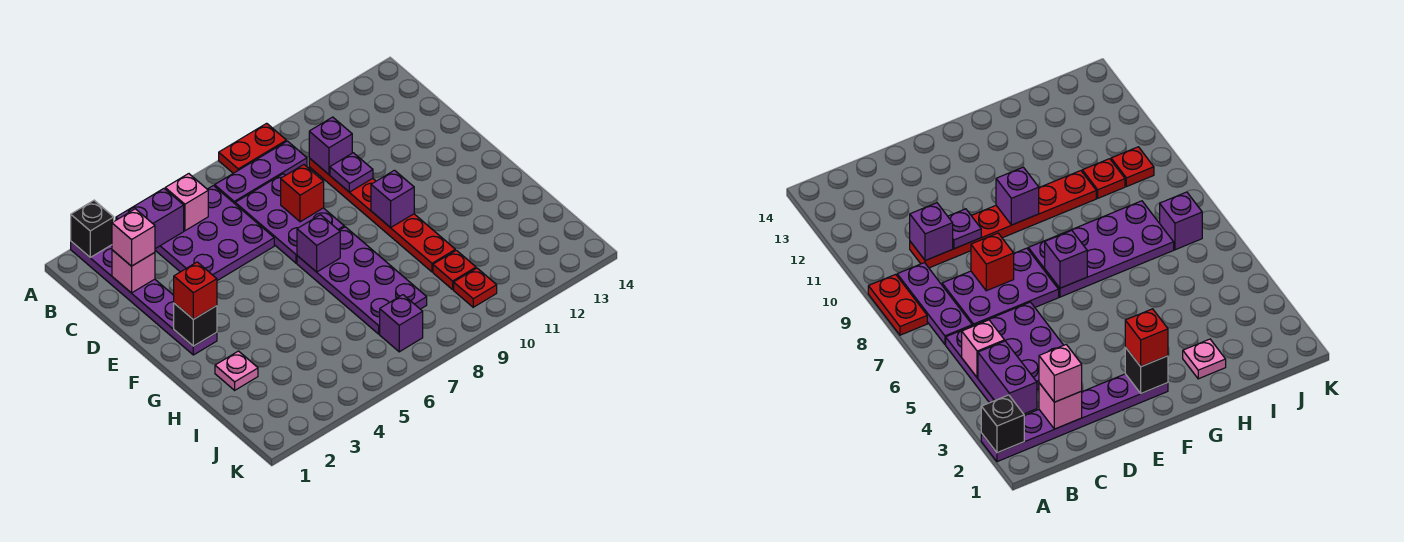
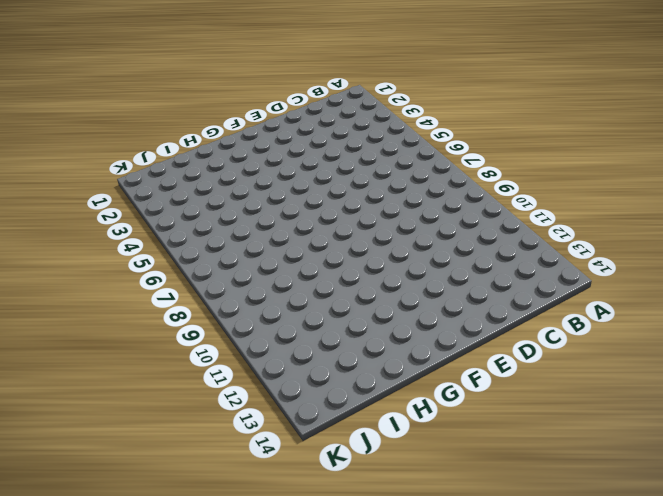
none -> purple plate A2:F2 level 1
none -> red plate A8:A9 level 1
none -> purple plate B4:D6 level 1

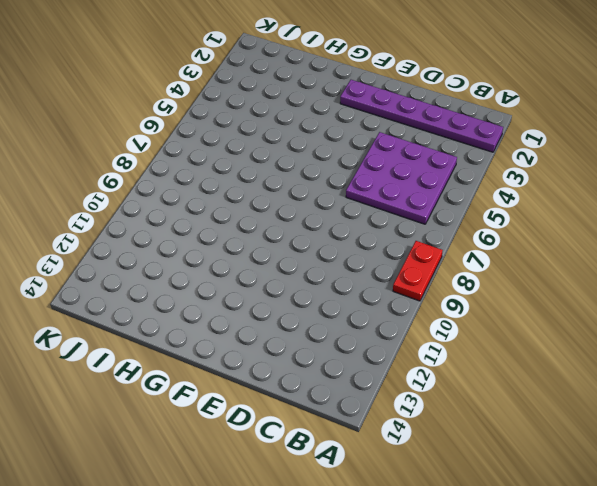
none -> purple plate B7:B9 level 1
none -> purple plate C7:E8 level 1
none -> red plate C10:H10 level 1

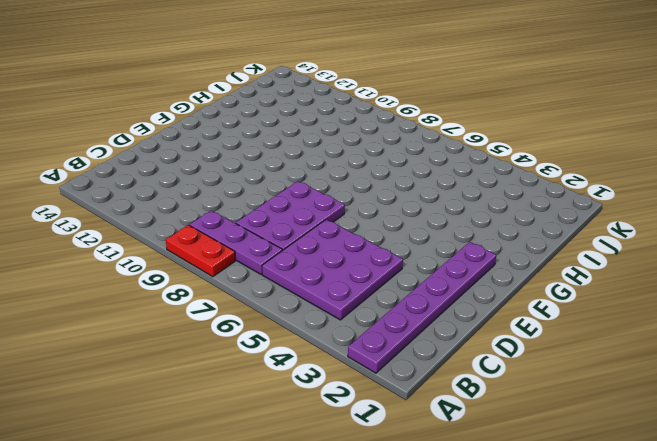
none -> red plate C10:H10 level 1
none -> purple plate F7:I8 level 1
none -> pink plate H2 level 1

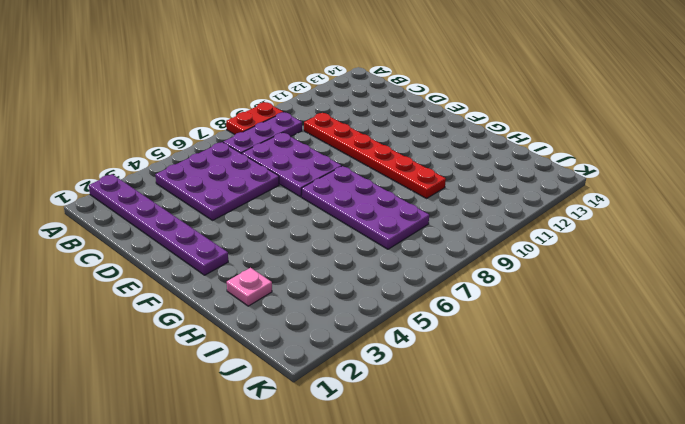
none -> red plate I10 level 1
none -> purple brick J7 level 1
none -> red plate J10 level 1

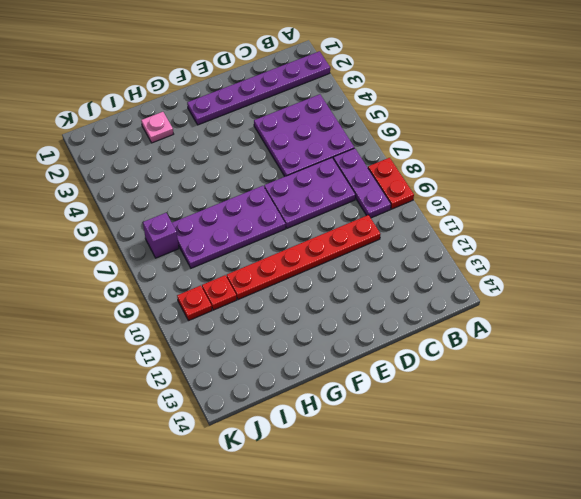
none -> black brick A2 level 2
none -> purple brick B3:B4 level 2
none -> pink brick B5 level 2

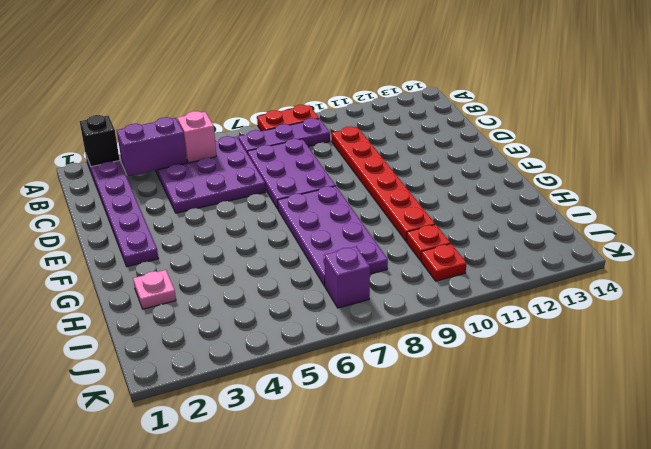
none -> pink brick C2 level 2
none -> purple brick C10 level 2
none -> red brick D8 level 2

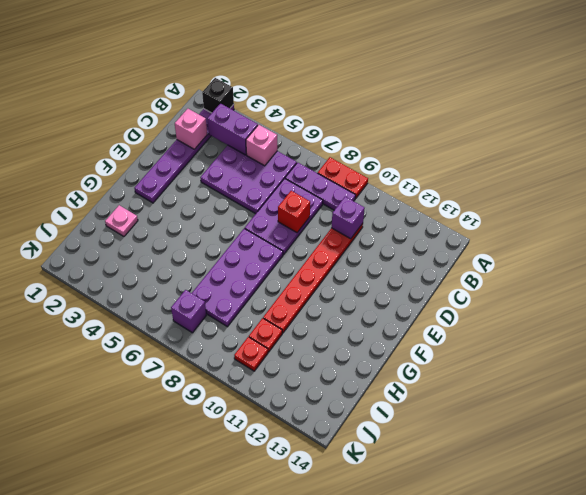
none -> purple plate D10 level 2
none -> black brick F2 level 2
none -> purple brick F7 level 2

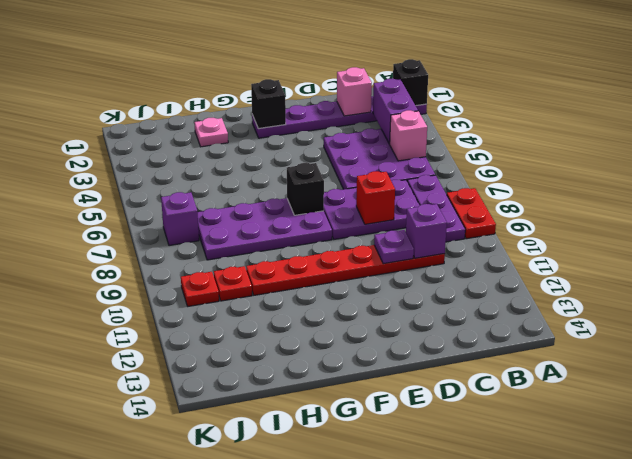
black brick F7 level 2 -> purple brick F7 level 2
none -> purple brick F10 level 2
none -> pink brick C2 level 3
none -> red brick F2 level 3

